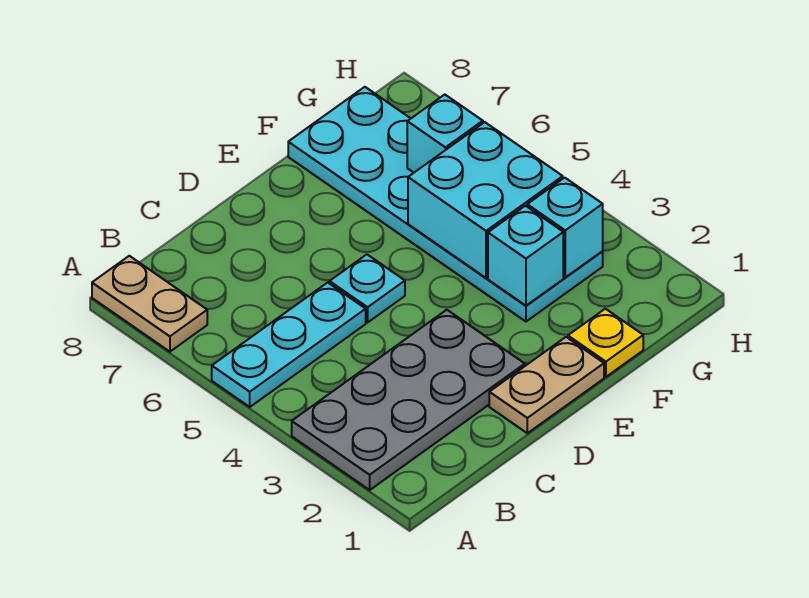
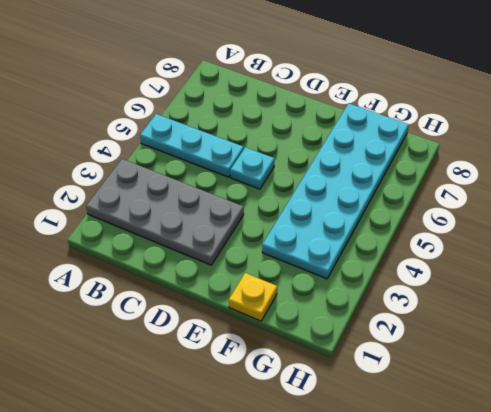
none -> tan plate A7:A8 level 1
none -> tan plate D1:E1 level 1

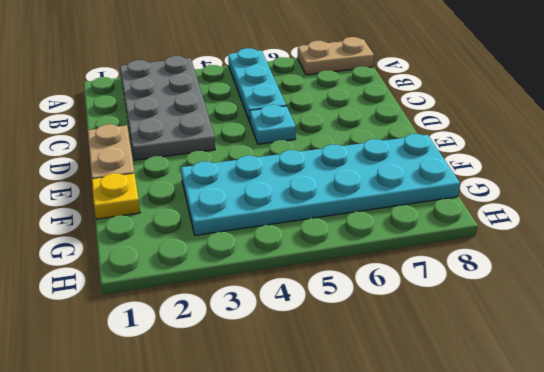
none -> cyan brick F3 level 2
none -> cyan brick F4:G5 level 2

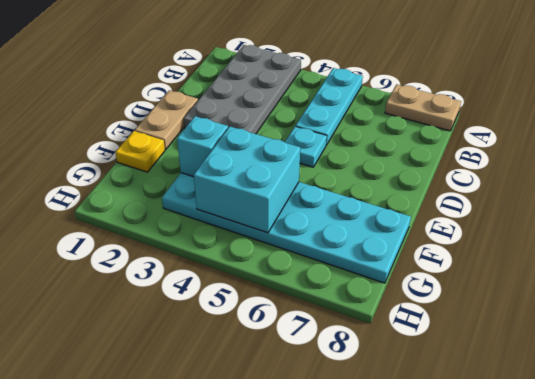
none -> cyan brick G3 level 2
none -> cyan brick G6 level 2

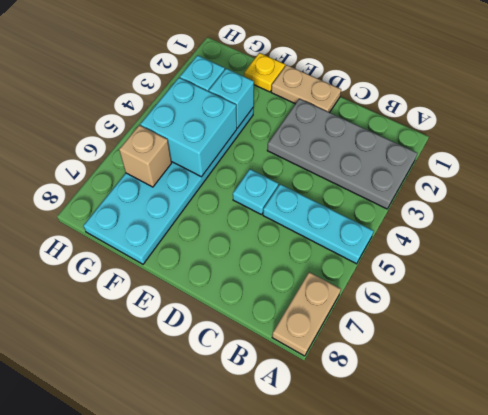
tan brick G6 level 2 -> cyan brick G6 level 2

